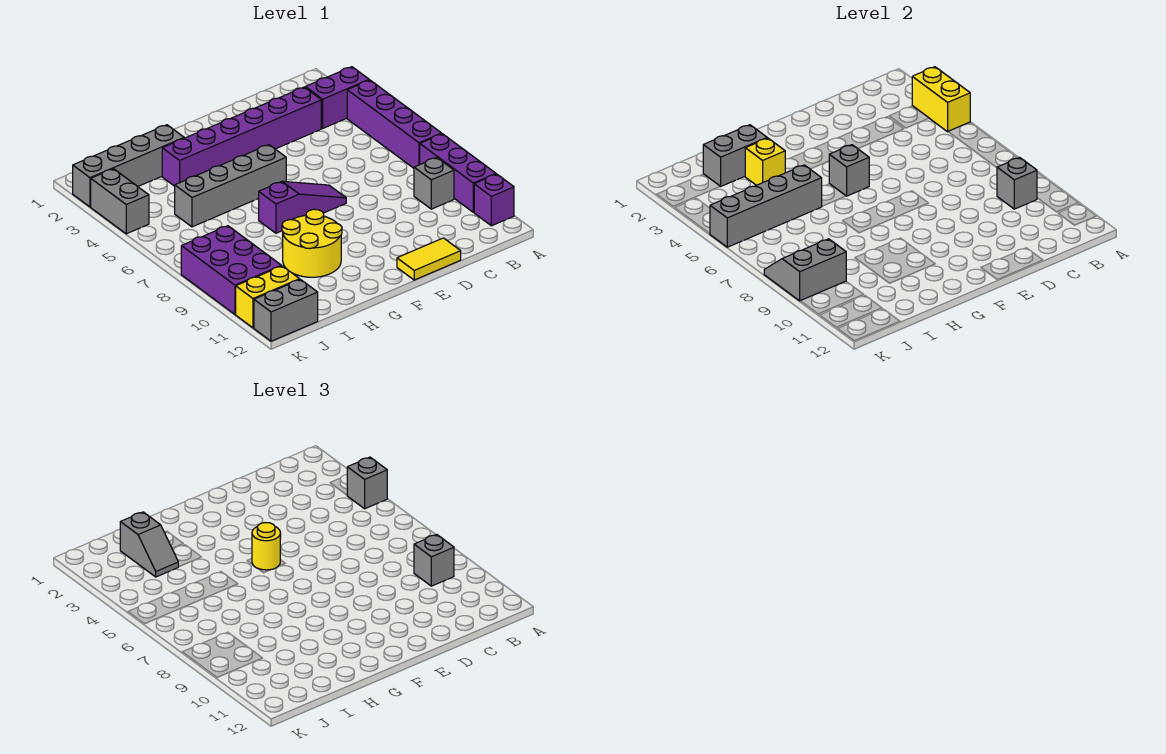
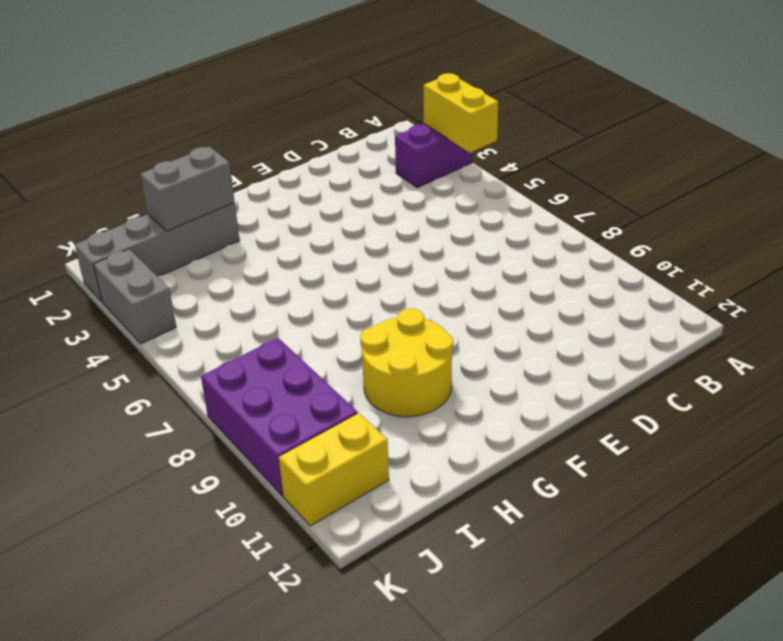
none -> purple brick A4:A7 level 1
none -> purple brick A8:A10 level 1
none -> purple brick A11 level 1

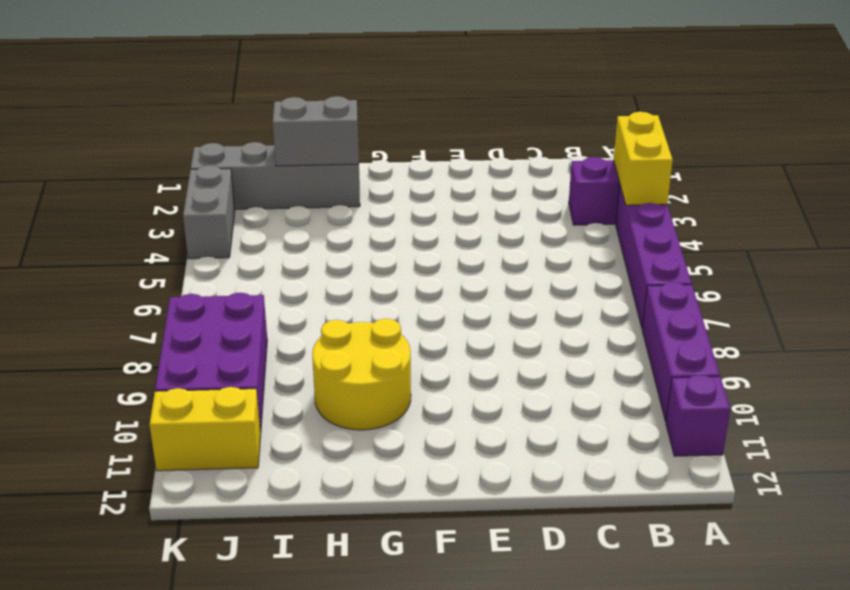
none -> grey brick B9 level 1
none -> purple brick C3:H3 level 1
none -> yellow tile D12:E12 level 1

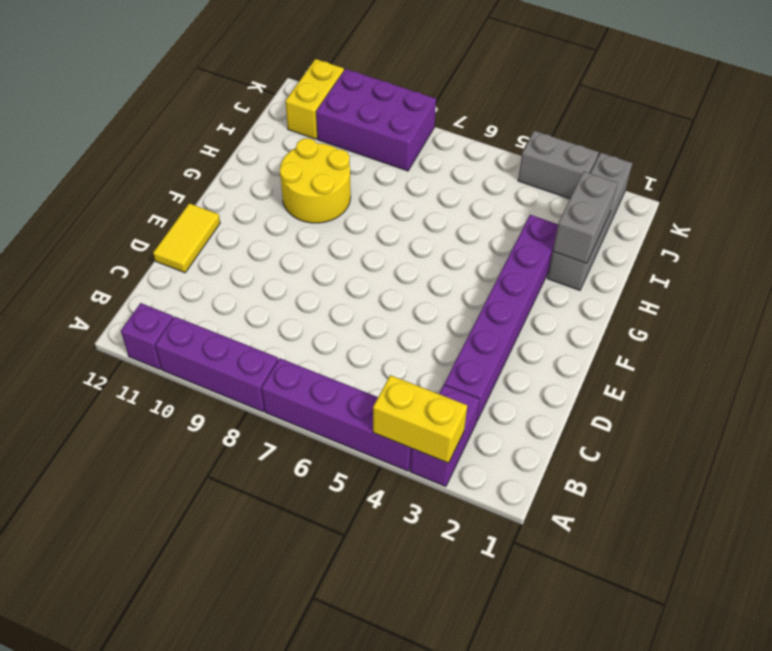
none -> grey brick B9 level 1
none -> purple slope E7:G7 level 1 top G
none -> grey brick F5:I5 level 1

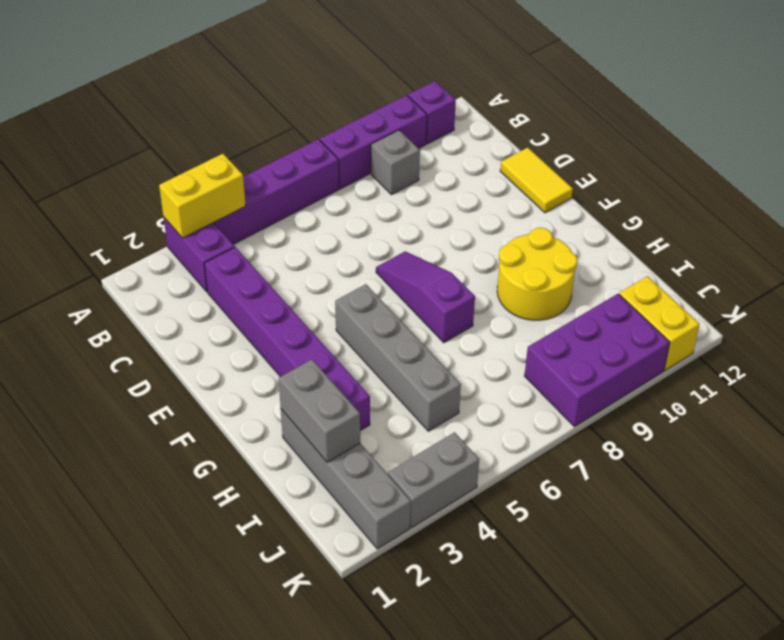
none -> grey brick J12:K12 level 1
none -> grey brick B9 level 2
none -> grey brick F5 level 2

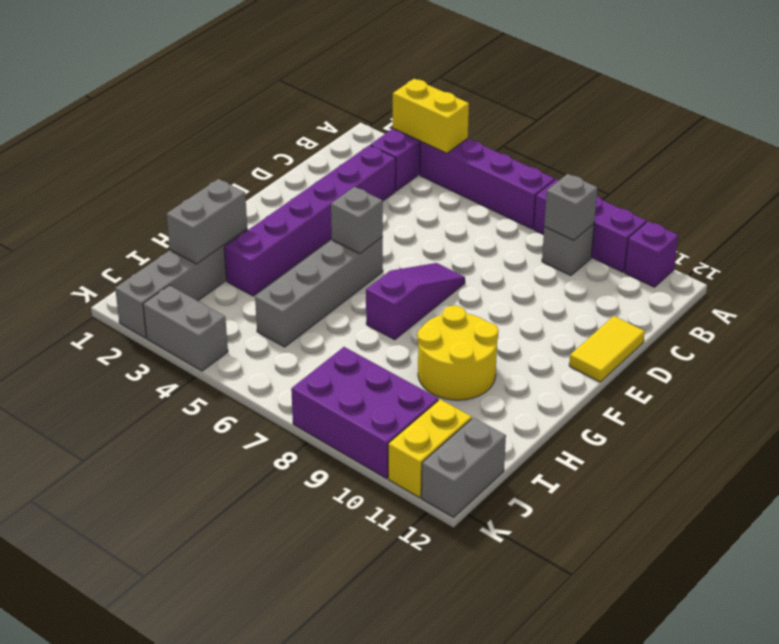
none -> yellow brick H3 level 2
none -> grey brick H5:K5 level 2
none -> grey slope J8:K9 level 2 top 9

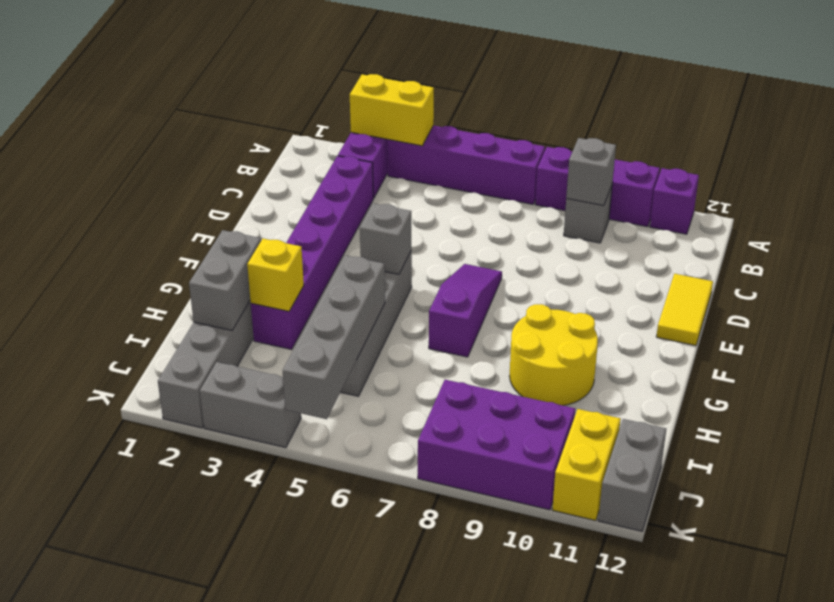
none -> grey slope J8:K9 level 2 top 9
none -> grey brick A4 level 3
none -> grey brick B9 level 3

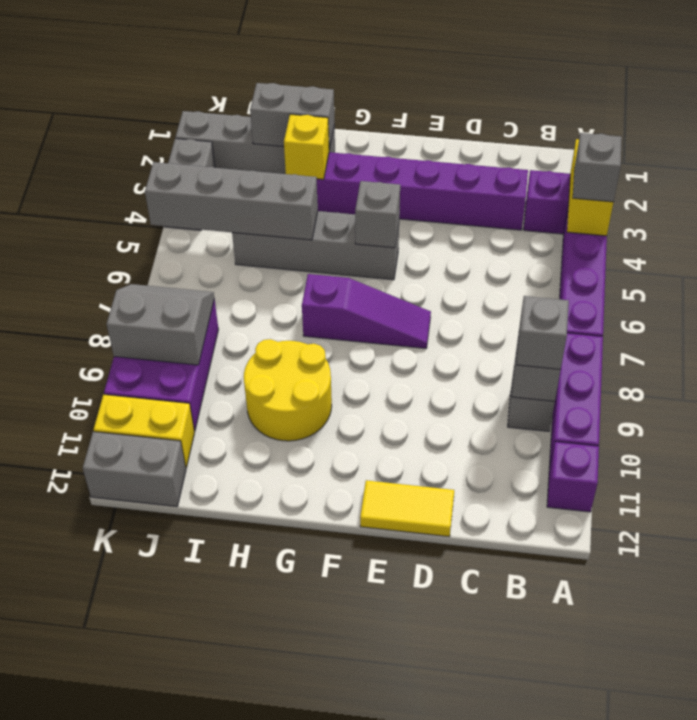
none -> yellow round brick F5 level 3
none -> grey slope I2:I3 level 3 top 2

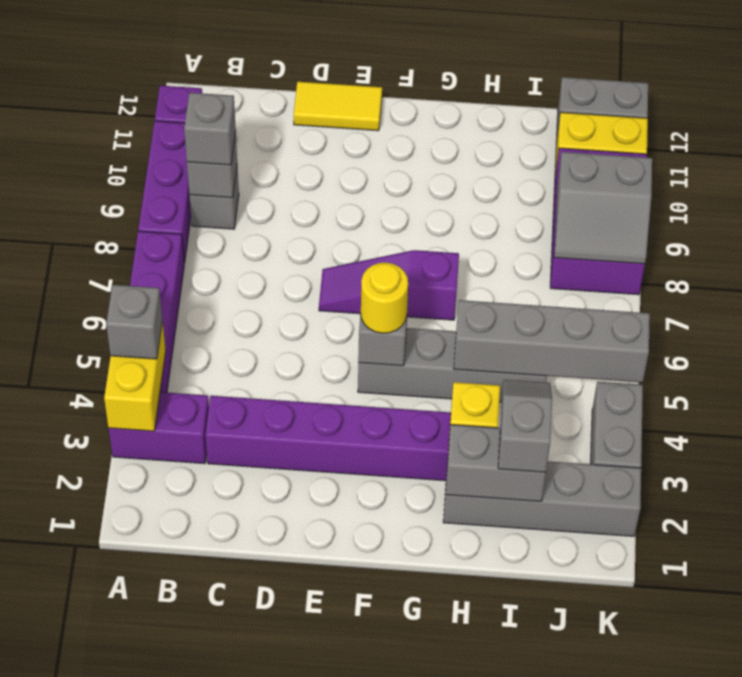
none -> yellow round brick G9:H10 level 1

